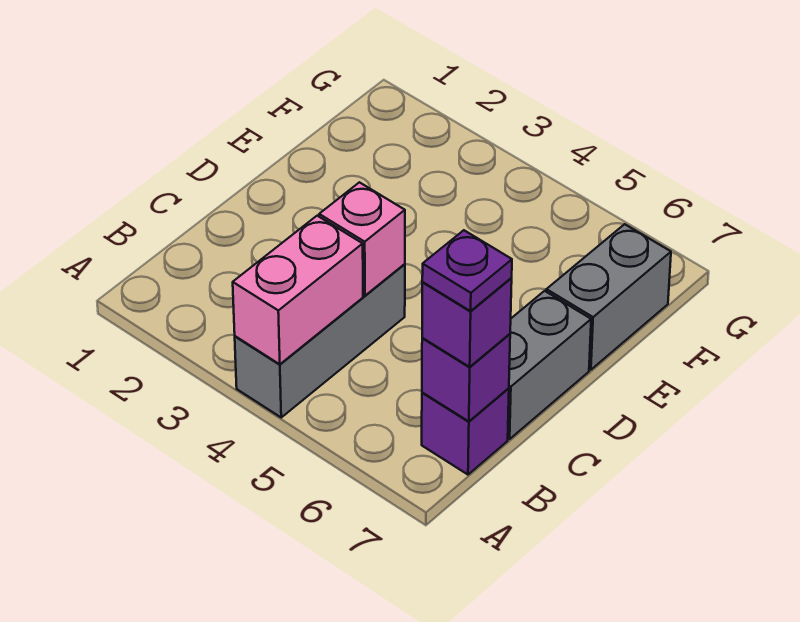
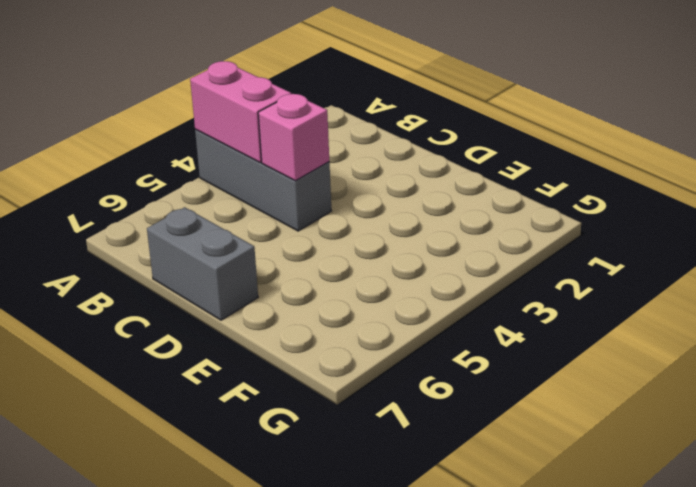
none -> purple brick B7 level 1
none -> grey brick E7:F7 level 1

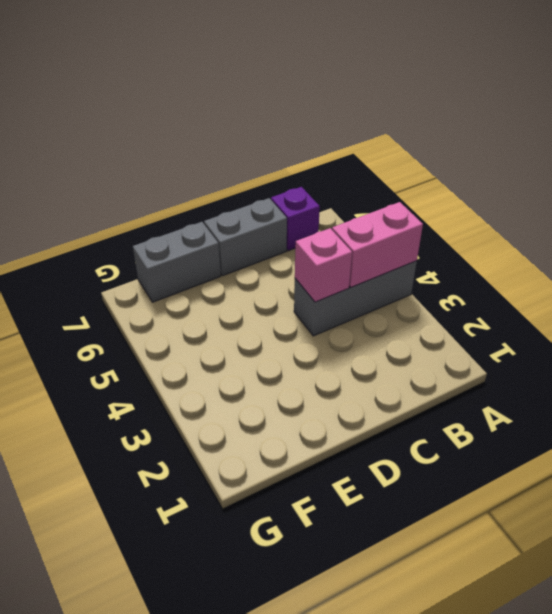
none -> purple brick B7 level 2
none -> purple brick B7 level 3

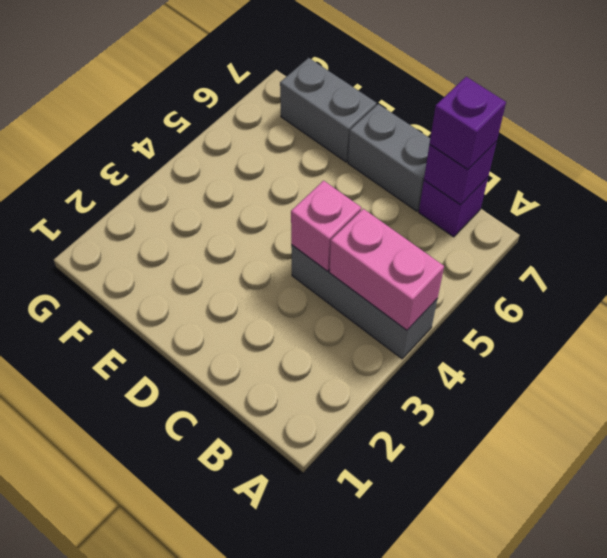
none -> purple plate B7 level 4

